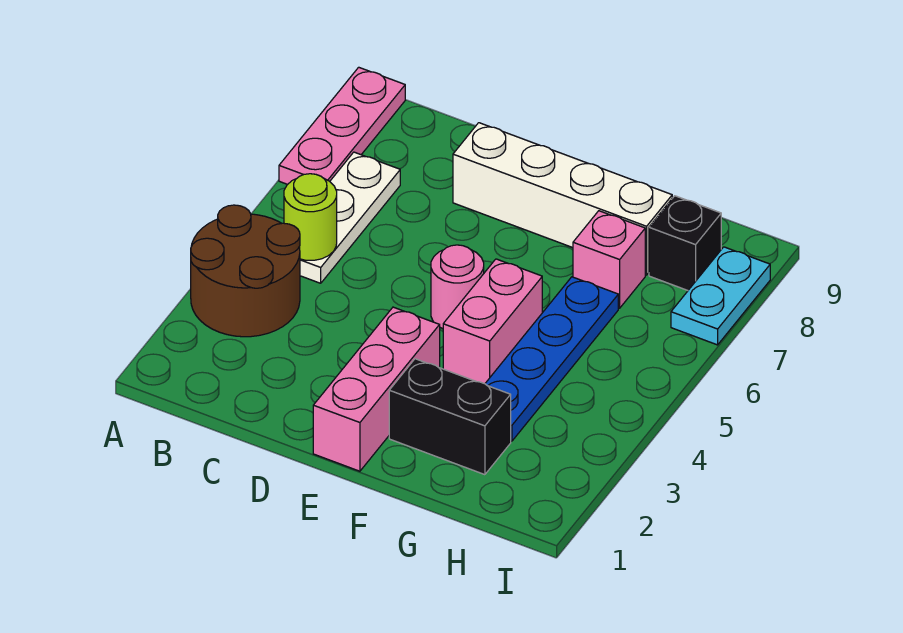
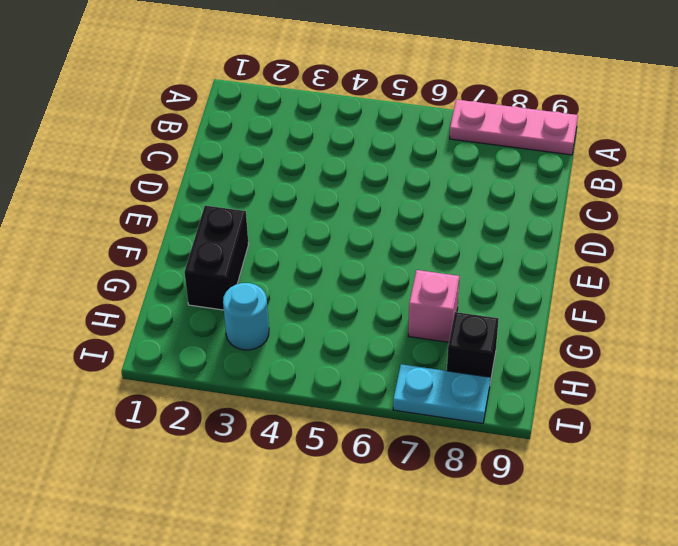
cyan round brick H3 level 1 -> none
none -> brown round brick A3:B4 level 1
none -> white plate B5:B7 level 1
none -> white brick D8:G8 level 1

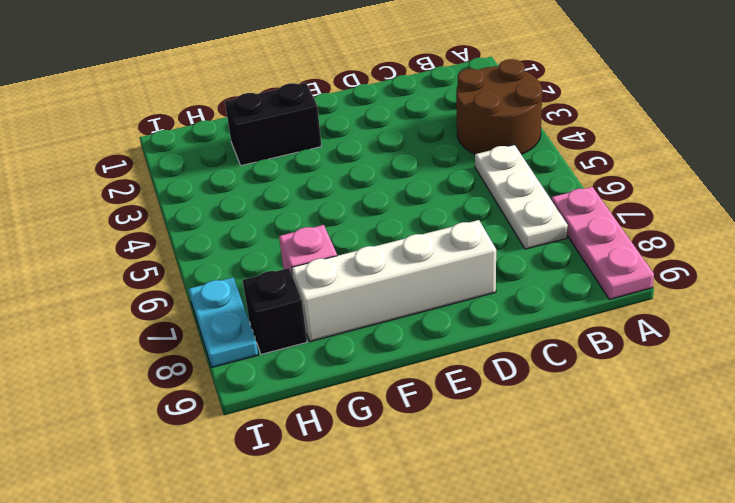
none -> pink brick E1:E3 level 1
none -> pink round brick E5 level 1
none -> pink brick F4:F5 level 1

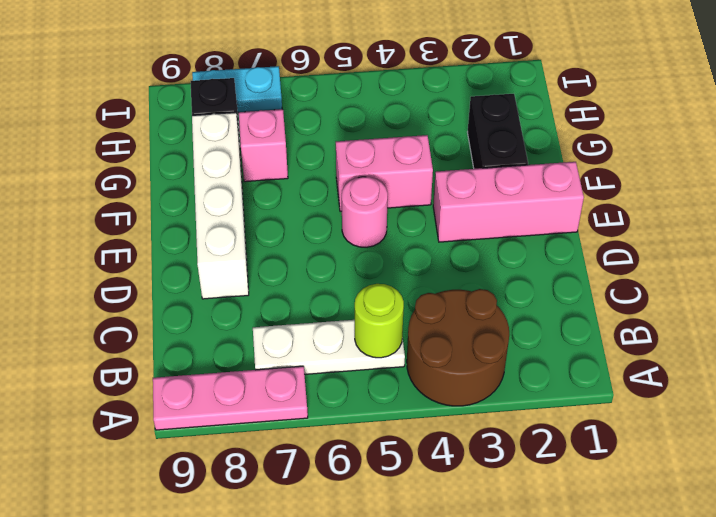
none -> blue plate G3:G6 level 1

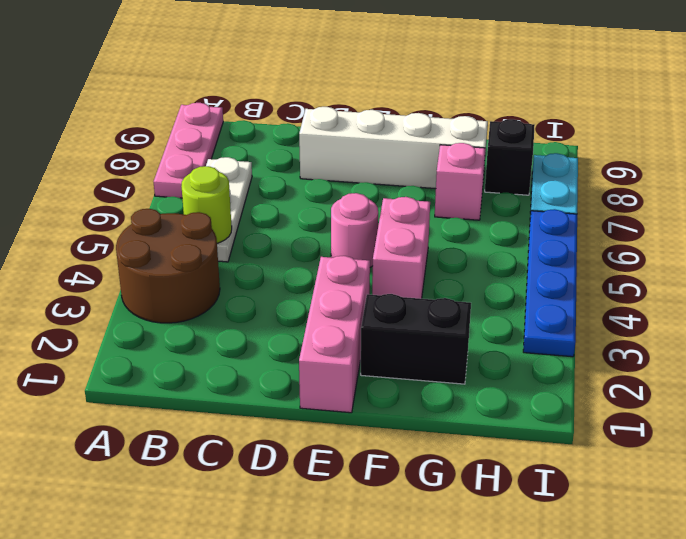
blue plate I3:I6 level 1 -> blue plate G3:G6 level 1

